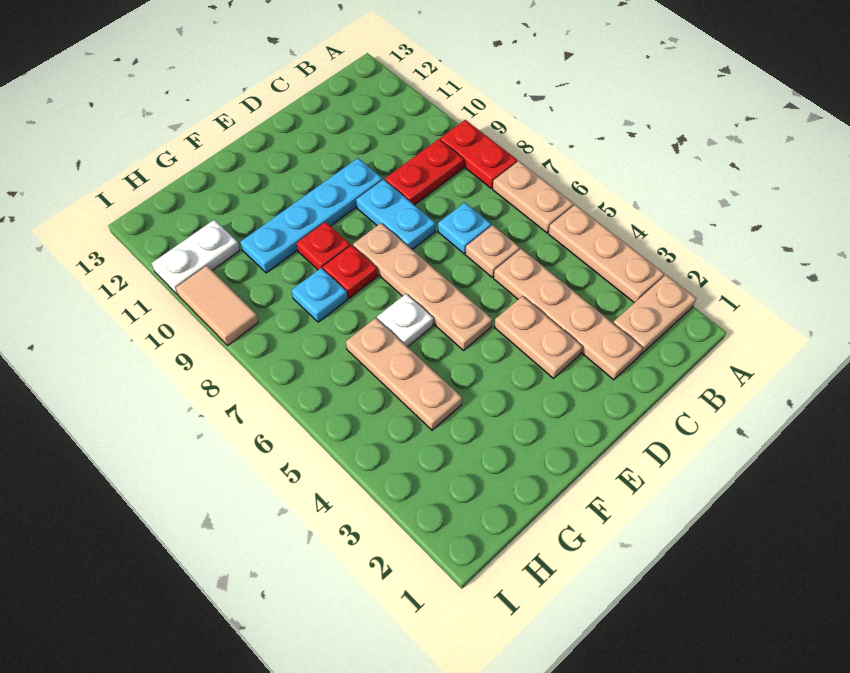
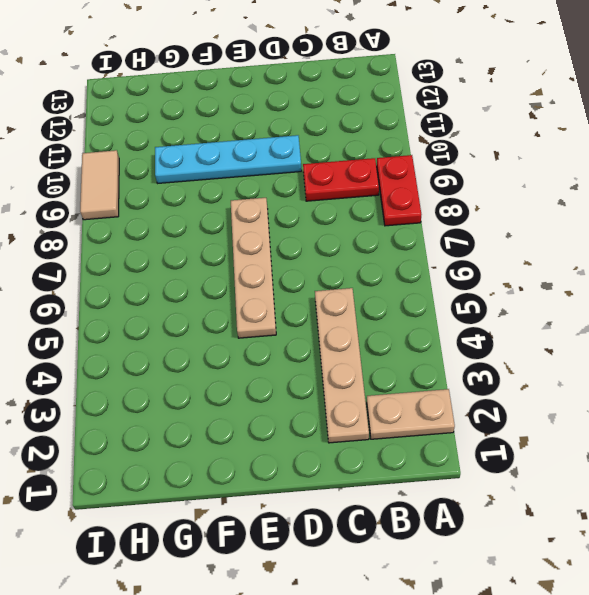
none -> tan plate A3:A5 level 1
none -> tan plate A6:A7 level 1
none -> tan plate C6 level 1

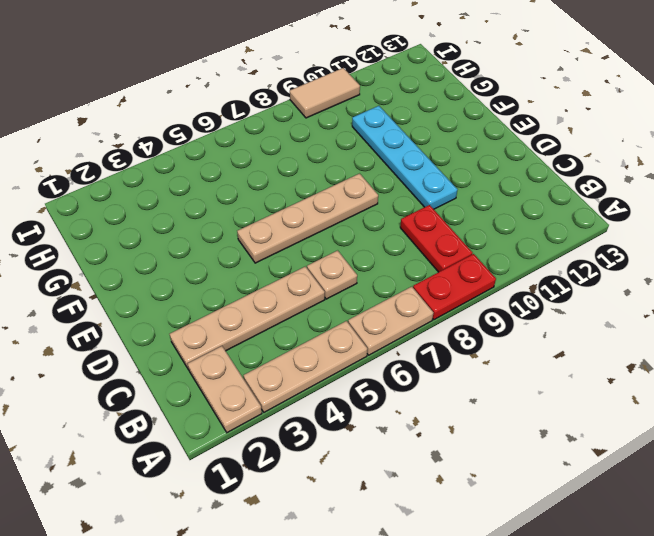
none -> cyan plate C7 level 1
none -> tan plate D3:D4 level 1
none -> cyan plate D8:D9 level 1

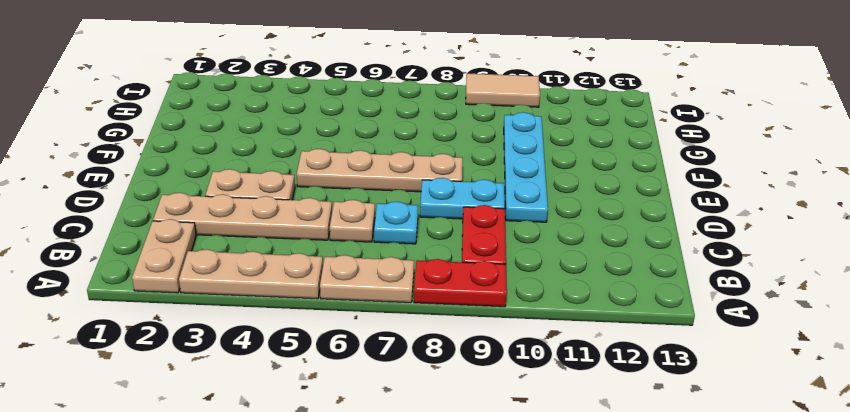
none -> white plate F6 level 1
none -> red plate F8 level 1
none -> red plate F9 level 1

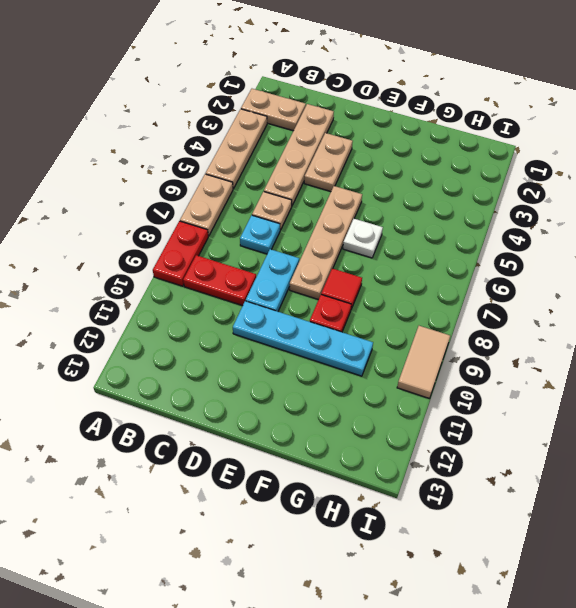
red tile F8 level 1 -> red plate F8 level 1
none -> tan plate G4:G6 level 1
none -> cyan plate G8 level 1
none -> white plate H11:I11 level 1

